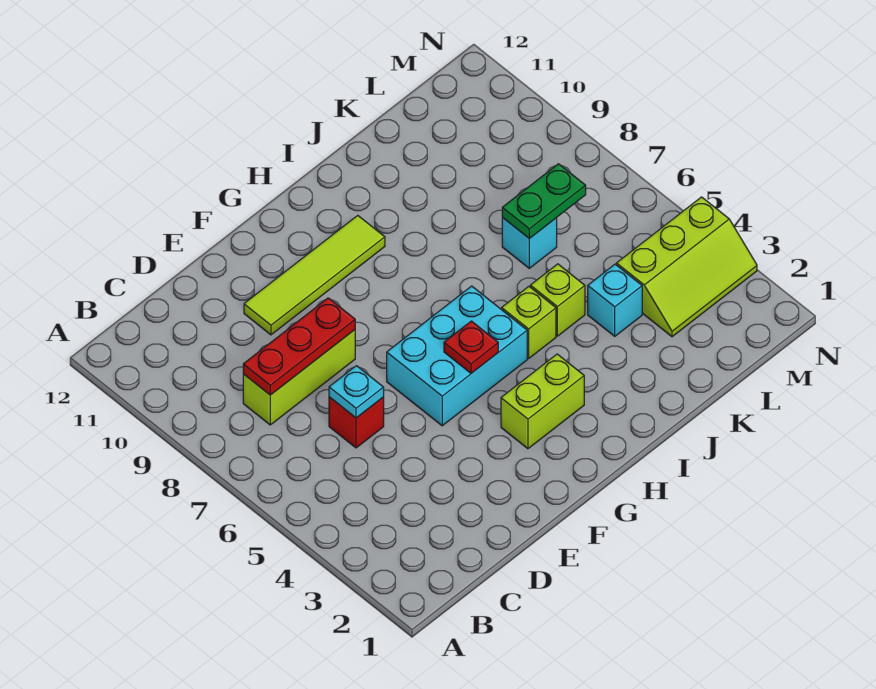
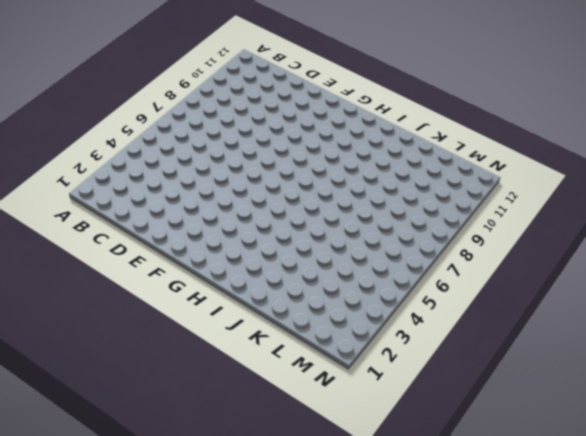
none -> lime brick C8:E8 level 1
none -> red brick D6 level 1
none -> lime tile E10:H10 level 1

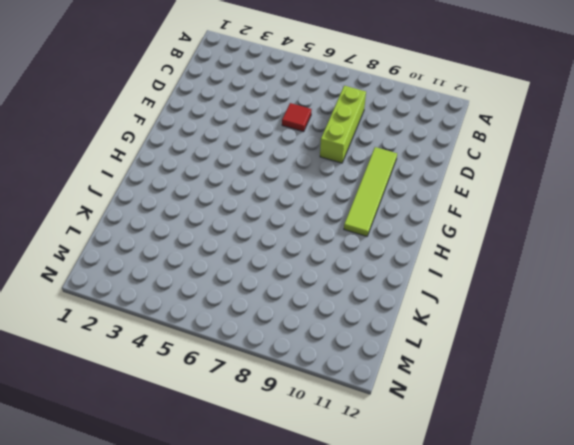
red tile D6 level 1 -> red brick D6 level 1
none -> cyan brick F5:H6 level 1
none -> lime brick G3:H3 level 1
none -> lime brick I5 level 1

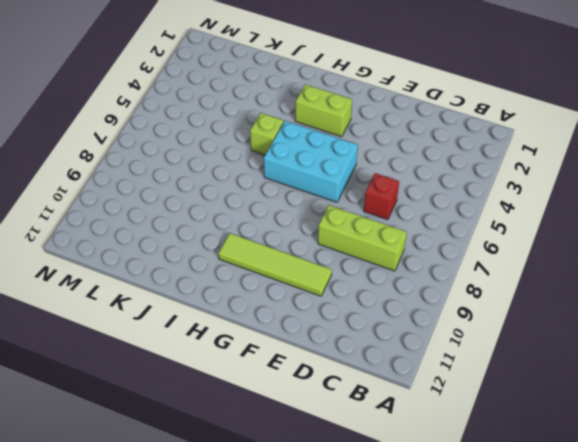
none -> lime brick J5 level 1
none -> cyan brick K4 level 1
none -> cyan brick K7 level 1

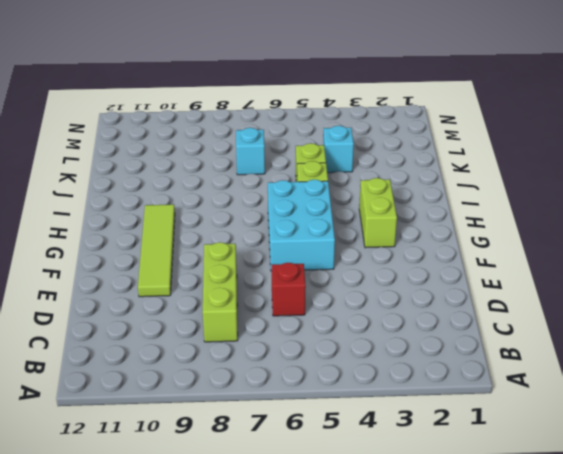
none -> lime slope L3:N4 level 1 top 4
none -> red plate C8:E8 level 2
none -> cyan plate D6 level 2

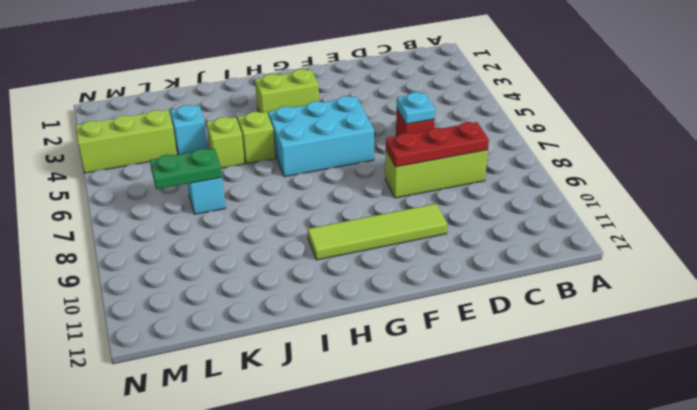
none -> red plate G5 level 2

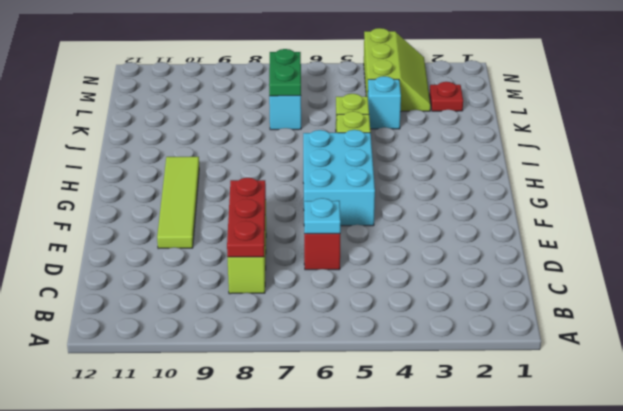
red plate L2 level 1 -> red plate G5 level 2
none -> lime brick G3:H3 level 1

